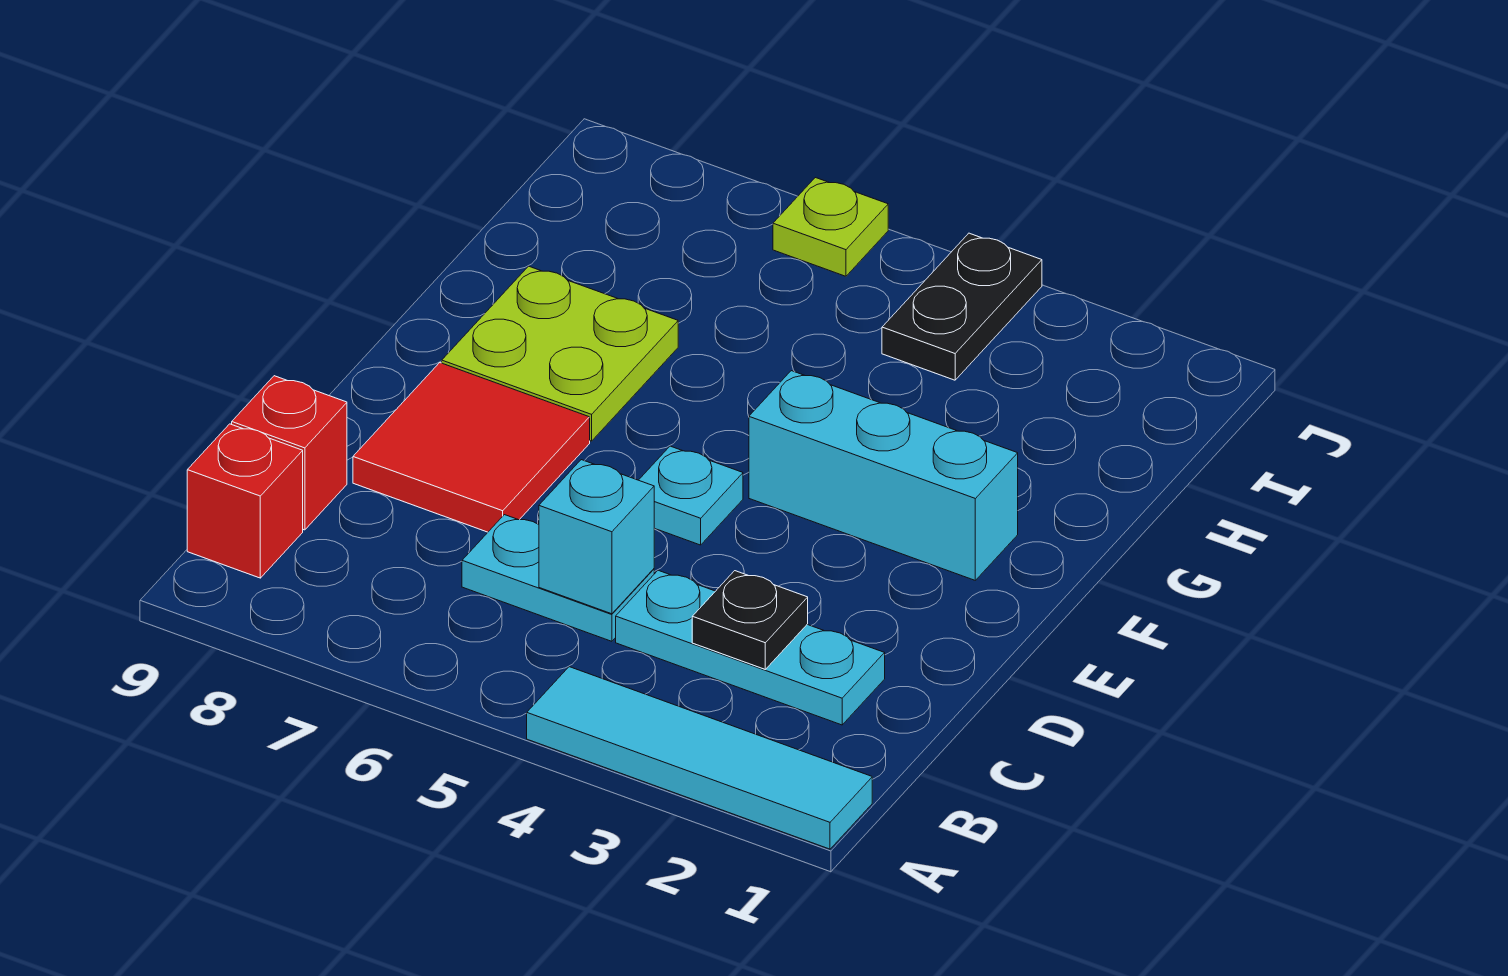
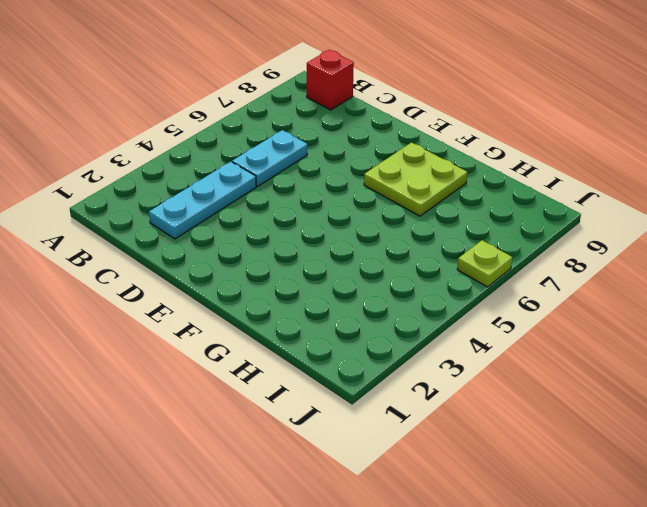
none -> cyan tile A1:A4 level 1
none -> red brick C9 level 1
none -> red tile D7:E8 level 1

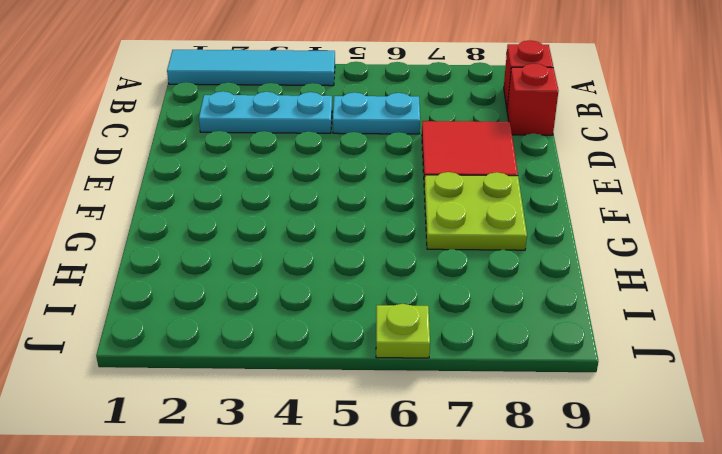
none -> cyan plate E5 level 1
none -> cyan brick F2:F4 level 1
none -> black plate I4:J4 level 1

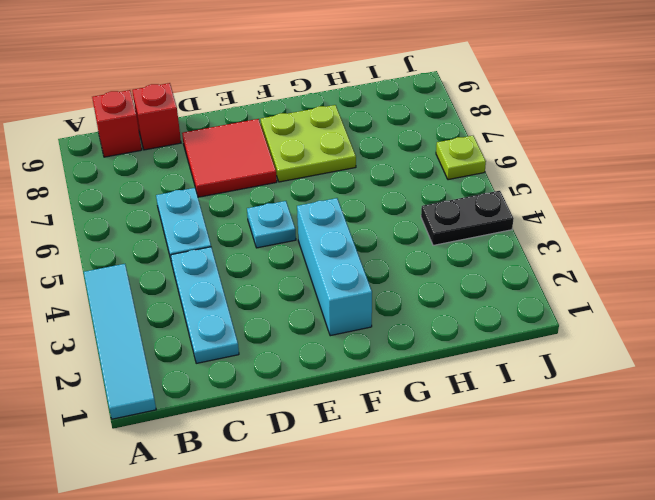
none -> black plate C3 level 2
none -> cyan brick C5 level 2

